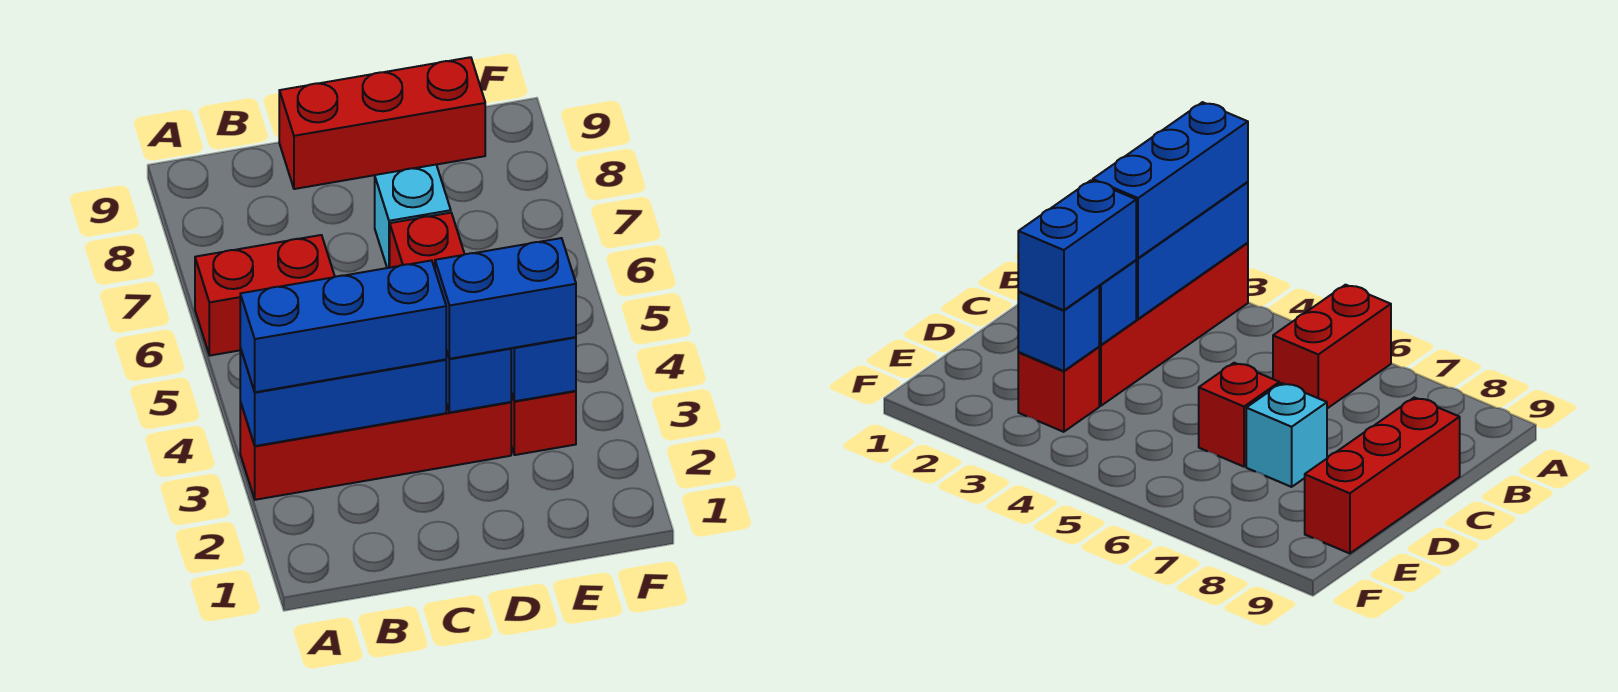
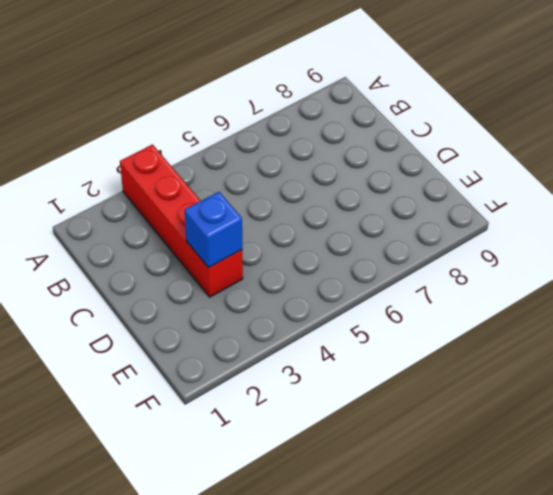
none -> red brick A6:B6 level 1
none -> red brick C9:E9 level 1

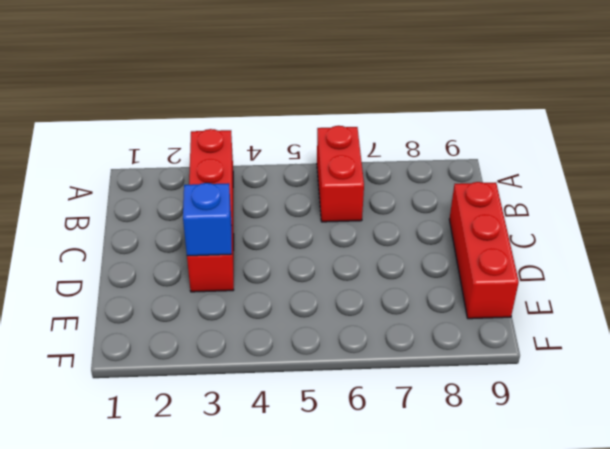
none -> red brick D6 level 1
none -> cyan brick D7 level 1

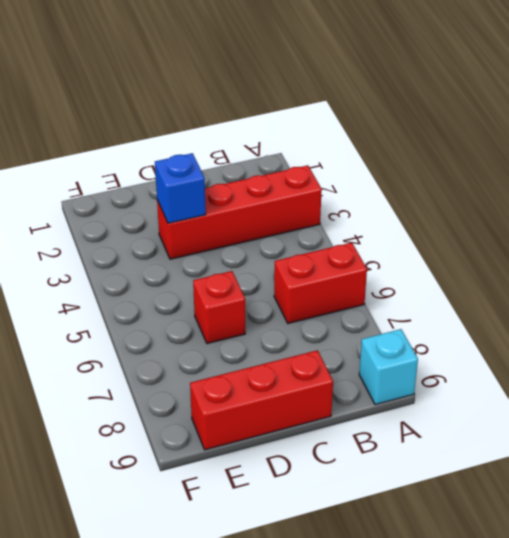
cyan brick A9 level 1 -> cyan brick D7 level 1
none -> red brick E3 level 1
none -> blue brick A3:C3 level 2

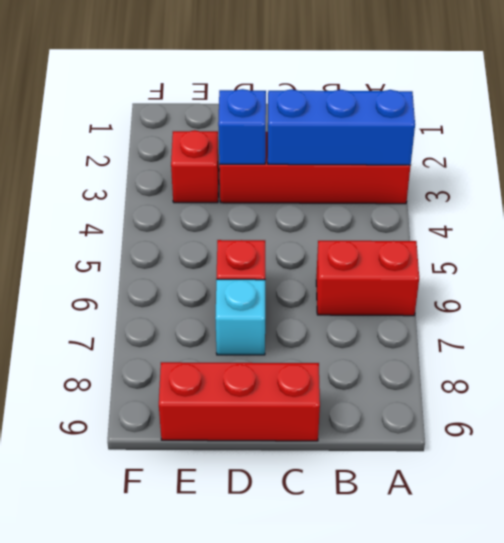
none -> blue brick E3 level 2
none -> blue brick A3:C3 level 3

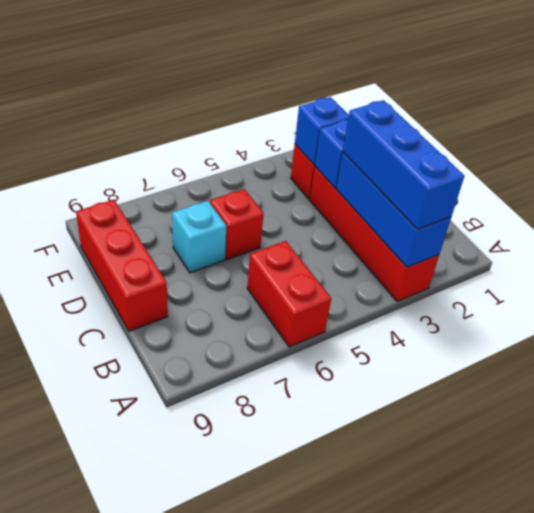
none -> blue brick D3:E3 level 3

